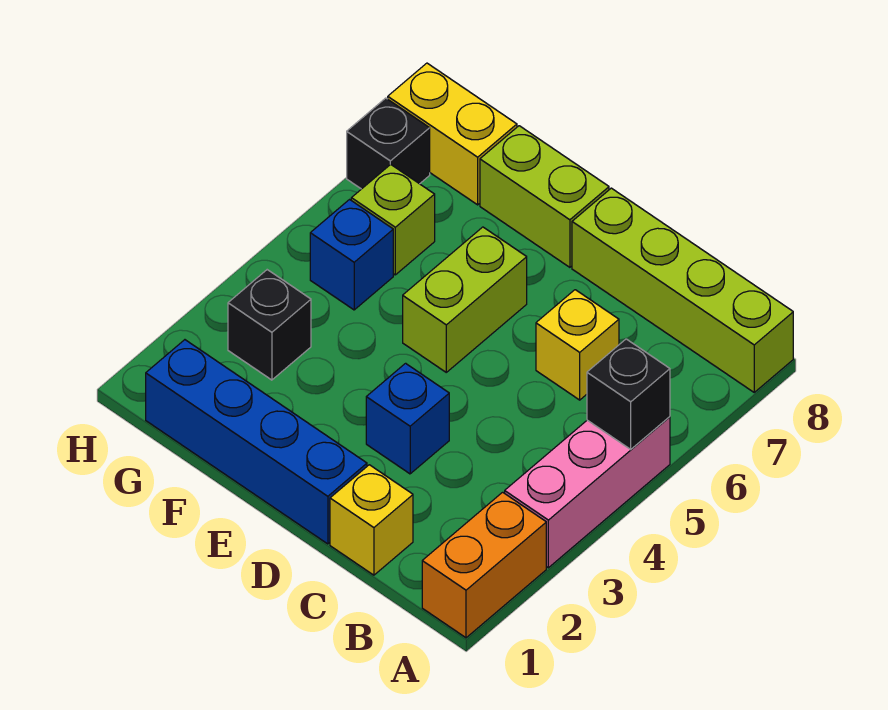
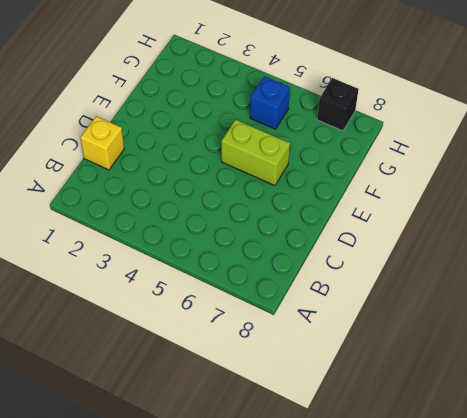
none -> orange brick A1:A2 level 1
none -> pink brick A3:A5 level 1
none -> lime brick A8:D8 level 1

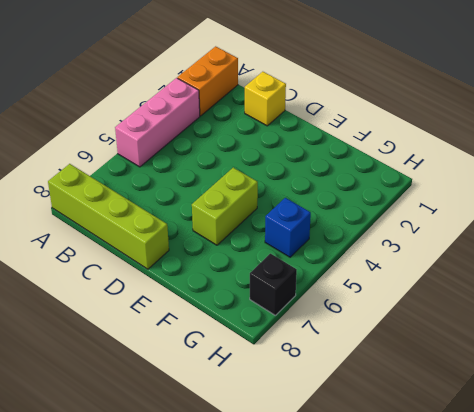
none -> yellow brick C6 level 1
none -> blue brick D1:G1 level 1
none -> blue brick D3 level 1

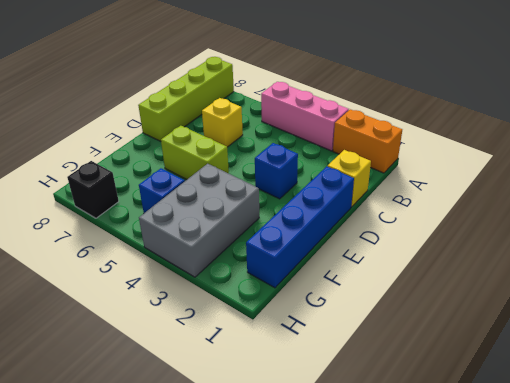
grey brick F3:H4 level 1 -> black brick G3 level 1
none -> lime brick E8:F8 level 1
none -> lime brick G6 level 1
none -> yellow brick G8:H8 level 1

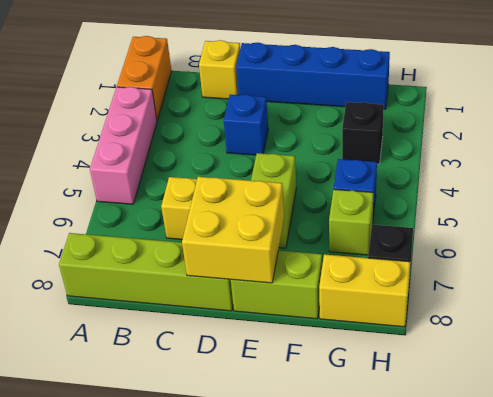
yellow brick D7:E8 level 2 -> none
none -> black brick A5 level 2

